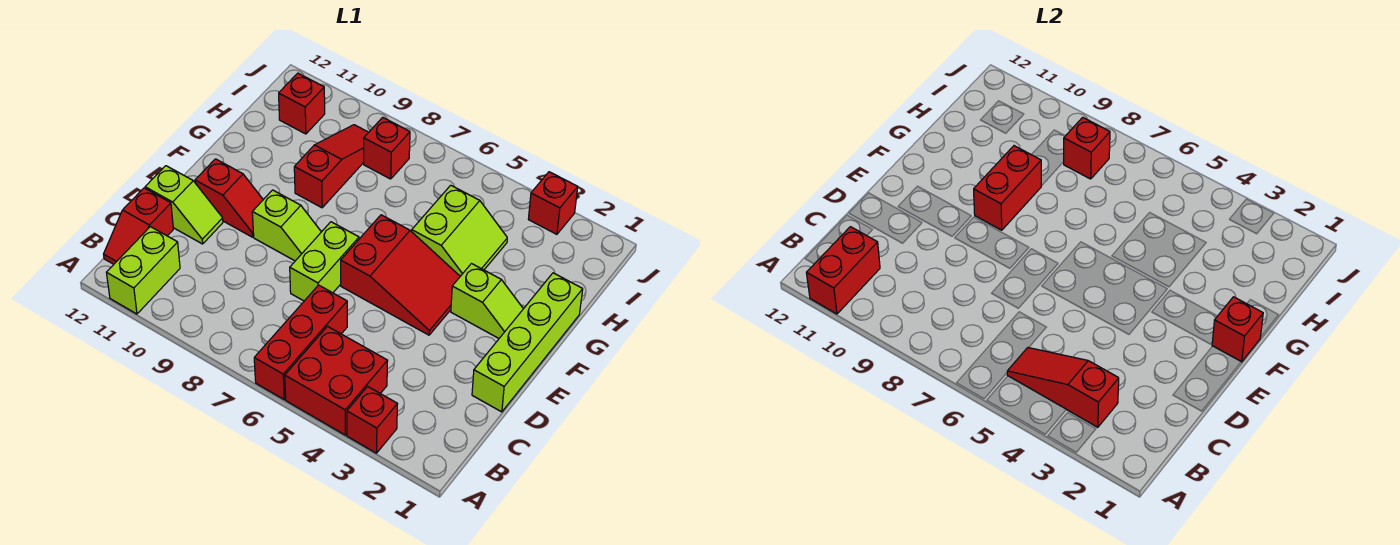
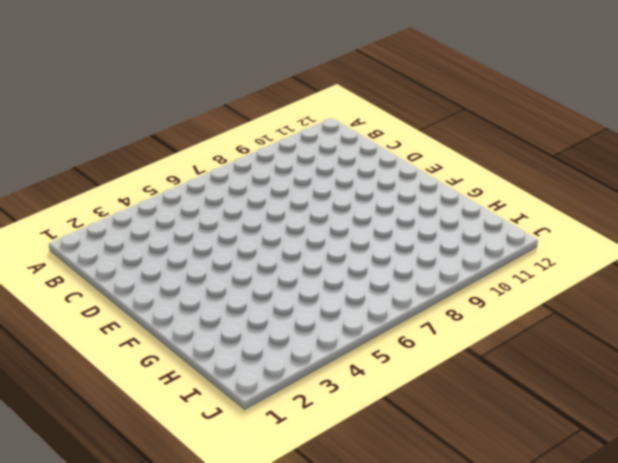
none -> red brick A3 level 1
none -> red brick A4:B5 level 1
none -> red brick A6:C6 level 1

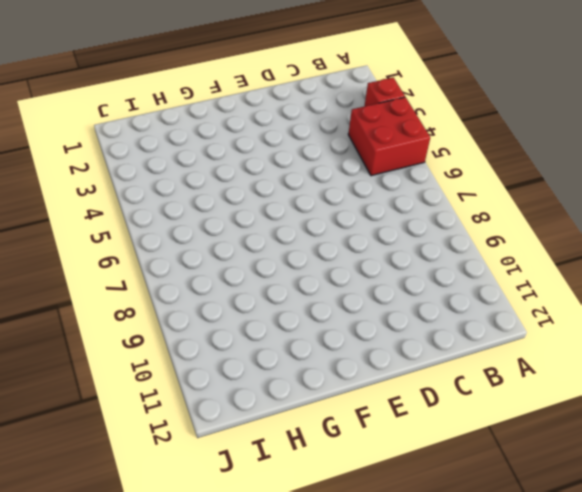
none -> red brick A6:C6 level 1
none -> lime brick A11:B11 level 1
none -> red slope B12:C12 level 1 top C

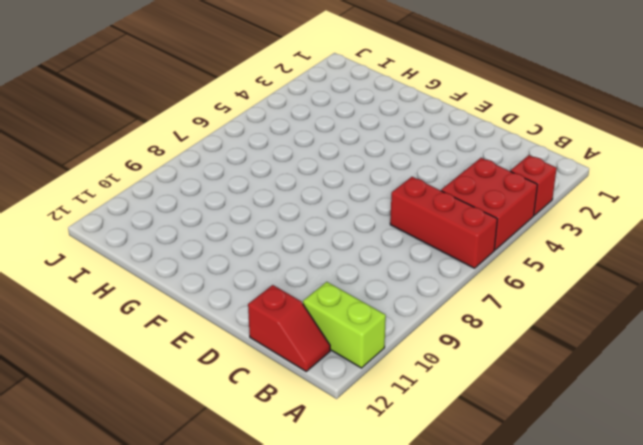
none -> lime brick D1:G1 level 1
none -> lime brick D7:E7 level 1
none -> lime slope D11:D12 level 1 top 12

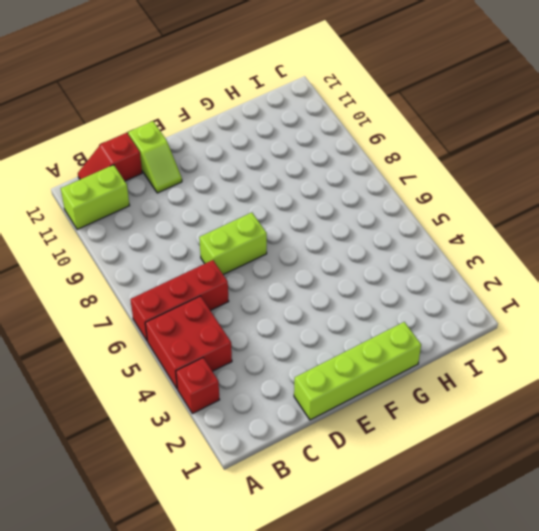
none -> red slope E4:F6 level 1 top 6
none -> lime slope E8:E9 level 1 top 9
none -> red slope E10:E11 level 1 top 11

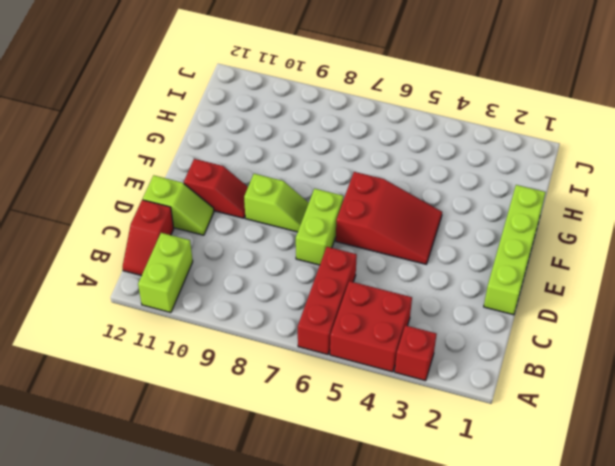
none -> lime slope F2:F3 level 1 top 3
none -> lime slope G4:H5 level 1 top 5
none -> red slope G9:I9 level 1 top G

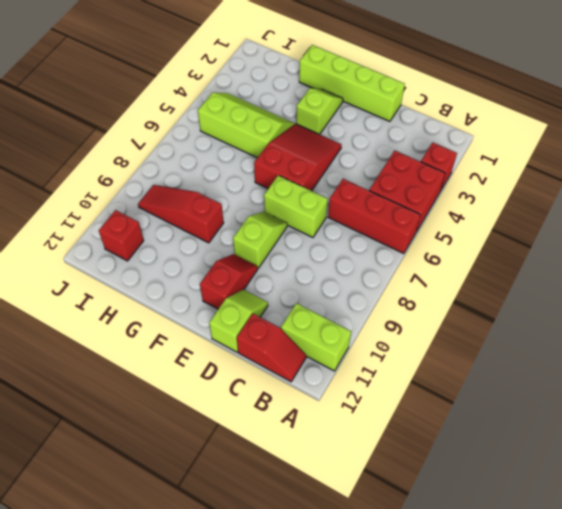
lime slope G4:I5 level 1 top 5 -> lime slope G4:H5 level 1 top 5
none -> red brick I8 level 1
none -> red brick J3 level 1
none -> red brick A11:B11 level 2

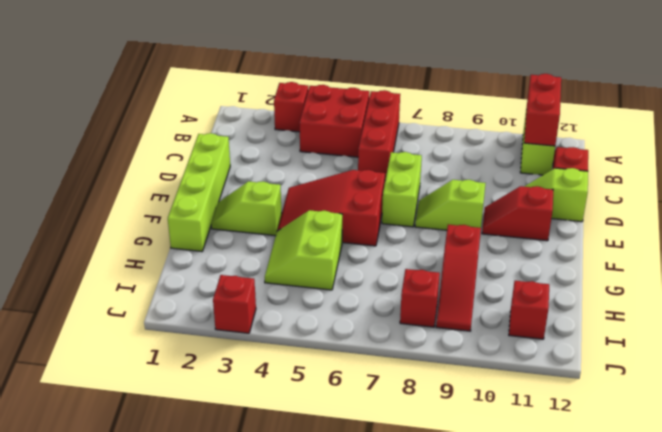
none -> red slope B3:B5 level 2 top 3
none -> red brick F1 level 2
none -> red brick F9:G9 level 2

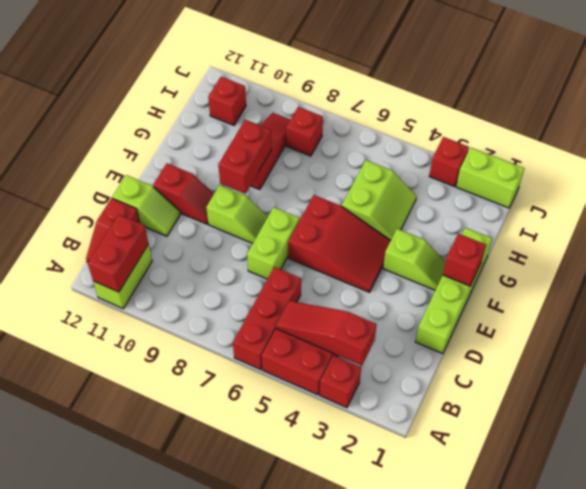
lime brick J1:J2 level 1 -> none
none -> red brick I8 level 2

